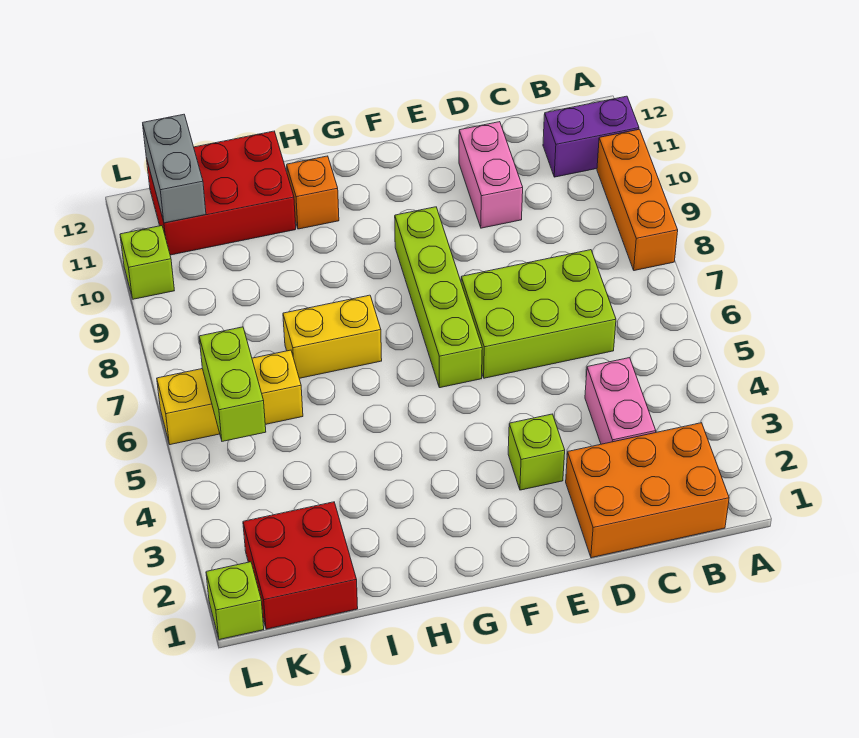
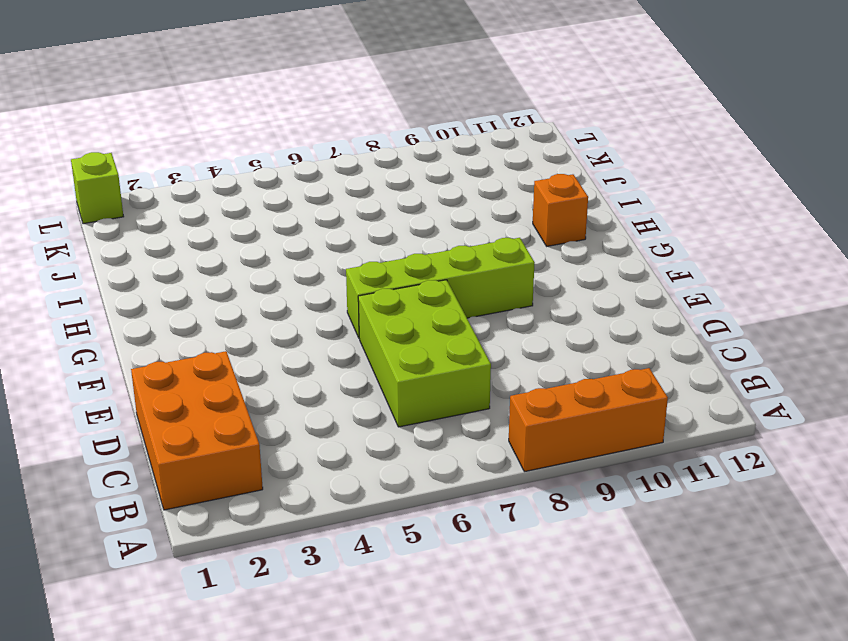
none -> purple brick A11:B11 level 1
none -> pink brick C3:C4 level 1
none -> pink brick D10:D11 level 1

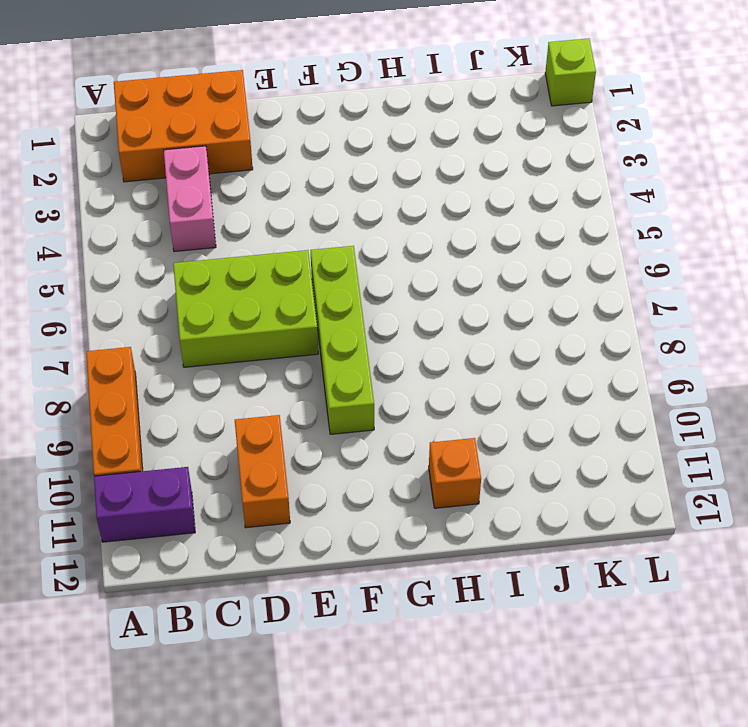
orange brick D10:D11 level 1 -> pink brick D10:D11 level 1
none -> lime brick E3 level 1
none -> yellow brick H7:I7 level 1
none -> red brick I11:K12 level 1

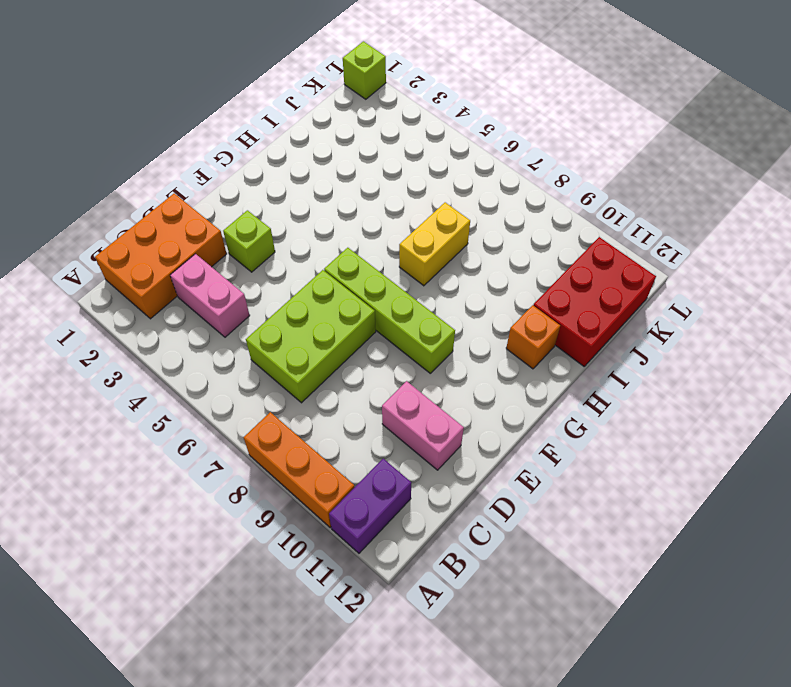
none -> red brick J1:K2 level 1
none -> yellow brick J6:L6 level 1
none -> lime brick L10 level 1

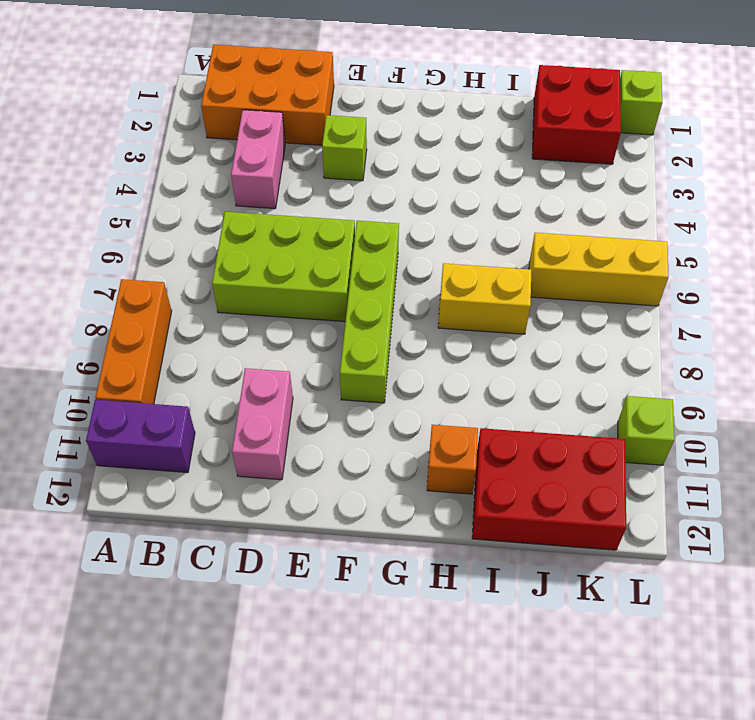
none -> lime brick K5:K6 level 2
none -> grey brick K11:K12 level 2

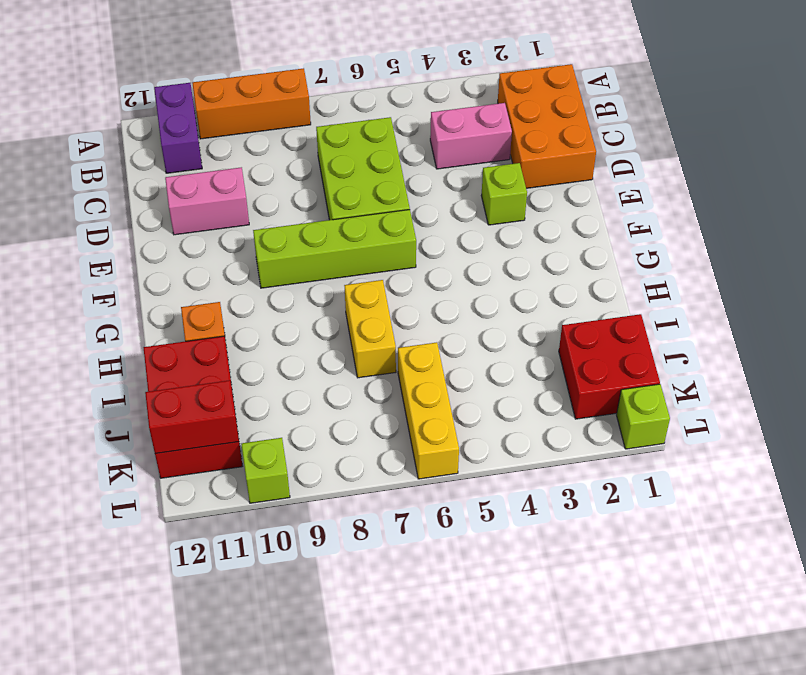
red brick K11:K12 level 2 -> grey brick K11:K12 level 2
none -> lime brick K5:K6 level 2

